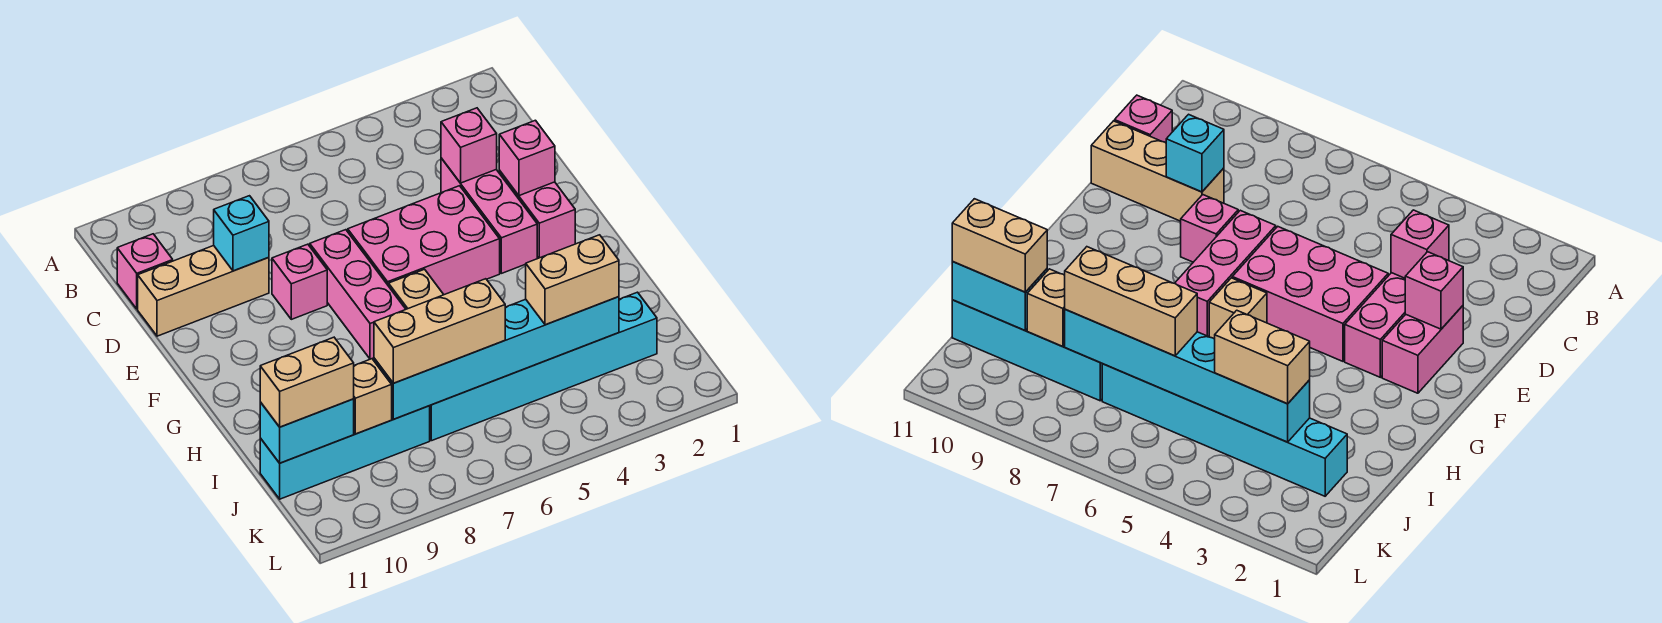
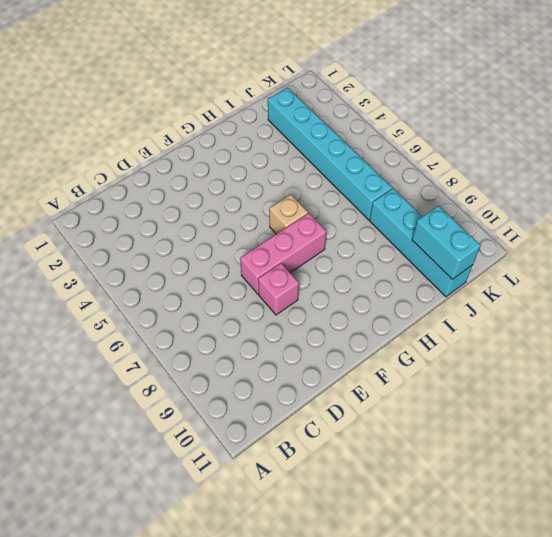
none -> pink brick C11 level 1
none -> pink brick D3:F3 level 1
none -> tan brick D9:D11 level 1

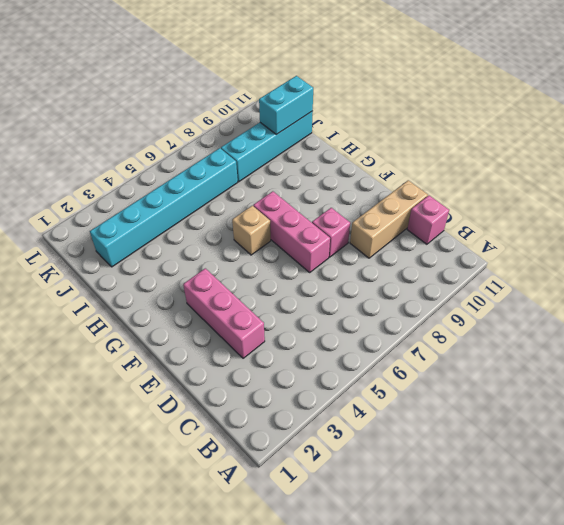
none -> pink brick E2:F2 level 1
none -> pink brick E4:F6 level 1
none -> pink brick D3 level 2

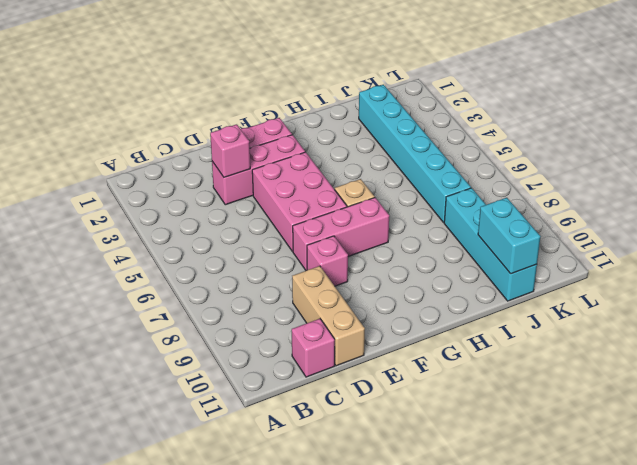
none -> cyan brick D9 level 2
none -> pink brick E2 level 2
none -> cyan brick J3:J8 level 2

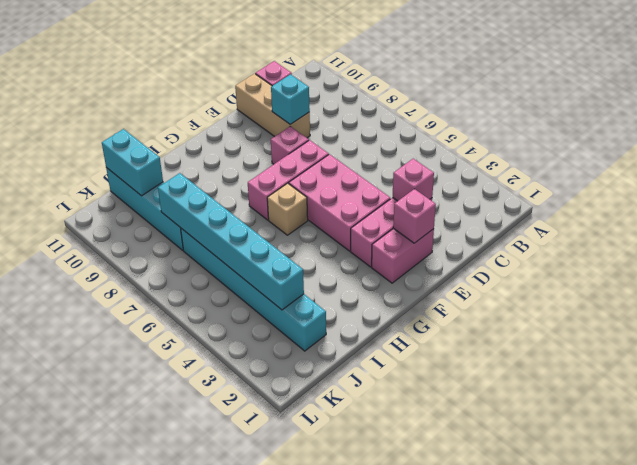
none -> tan brick J9 level 2
none -> tan brick J3:J4 level 3
none -> tan brick J6:J8 level 3

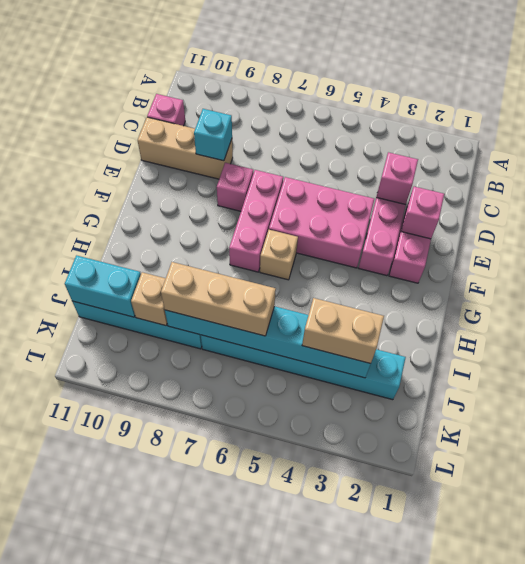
none -> tan brick J10:J11 level 3

